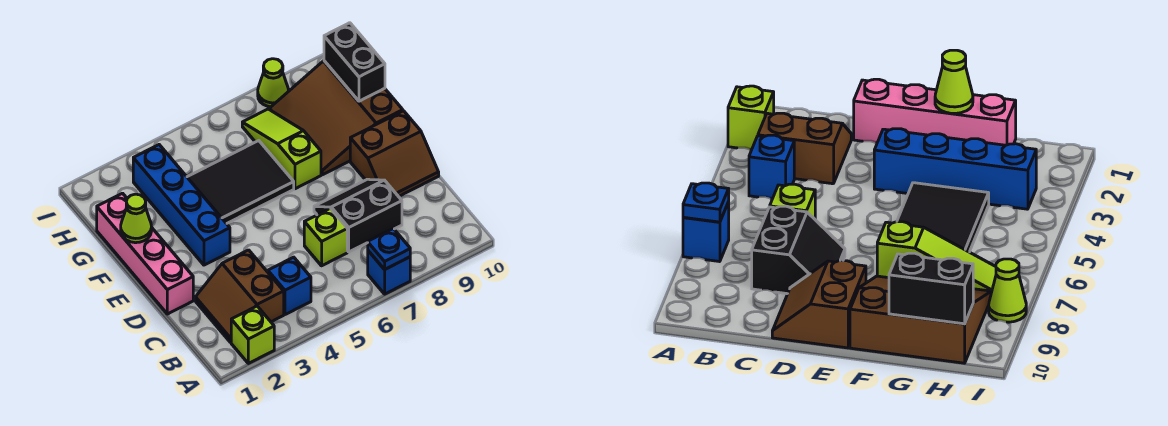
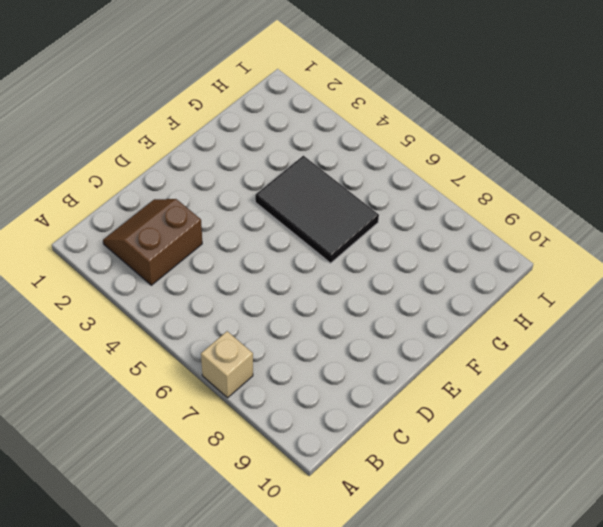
tan brick A7 level 1 -> blue brick A7 level 1
none -> lime brick A2 level 1
none -> blue brick B4 level 1
none -> lime brick C6 level 1

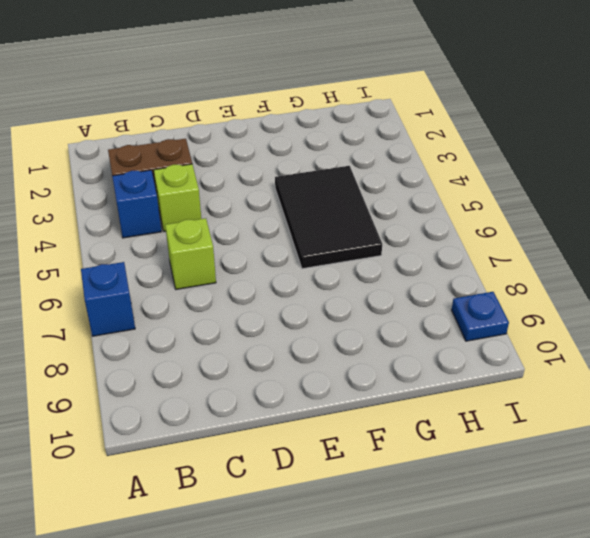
lime brick C4 level 1 -> lime brick A2 level 1
blue plate I9 level 1 -> blue plate A7 level 2
none -> black slope C7:D8 level 1 top C
none -> pink brick D1:G1 level 1
none -> brown slope D9:E10 level 1 top E

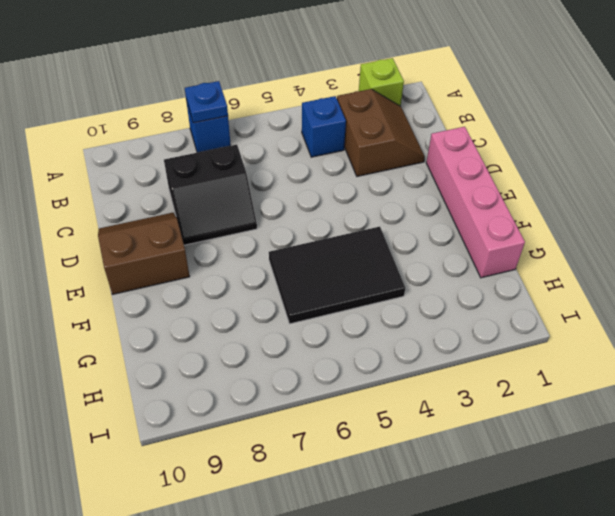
none -> lime brick C6 level 1
none -> blue brick E3:H3 level 1
none -> lime slope F7:H7 level 1 top F

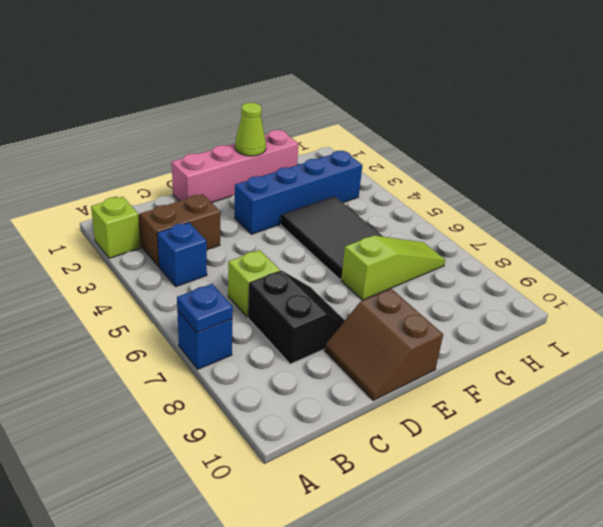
none -> brown slope F8:H10 level 1 top 10
none -> lime cone I8 level 1
none -> black brick G10:H10 level 2

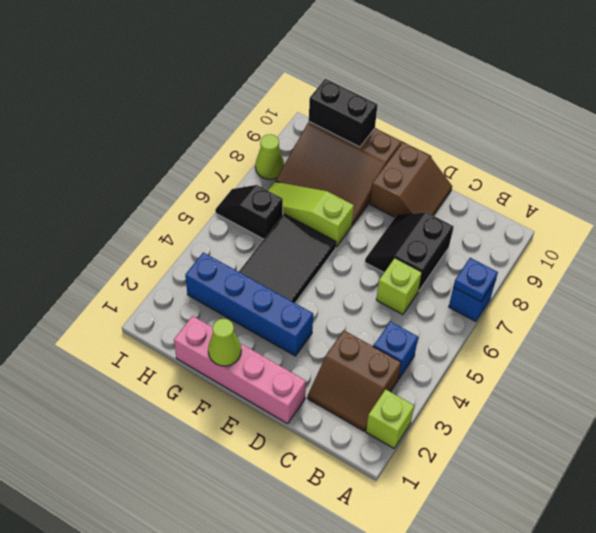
black slope H6:I6 level 1 top H -> none

